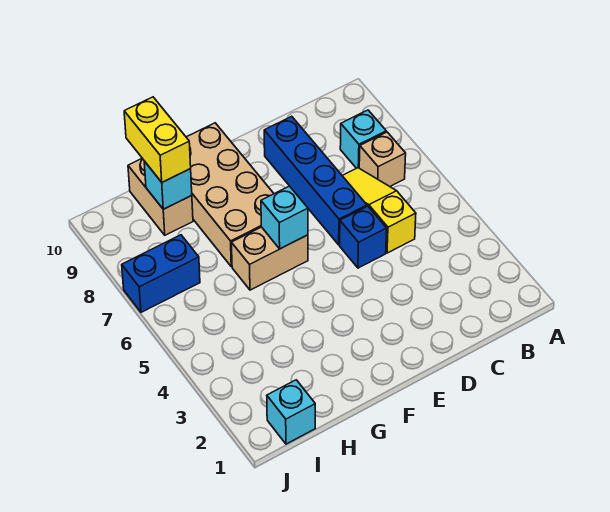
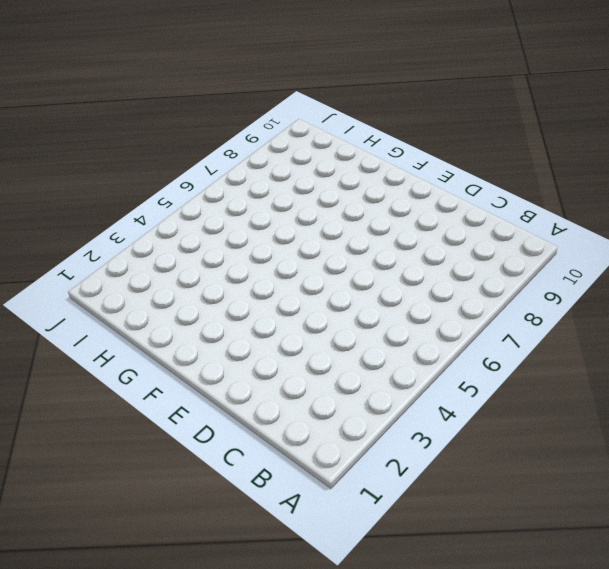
none -> tan brick B7 level 1
none -> cyan brick B8 level 1
none -> yellow slope C5:C7 level 1 top 5

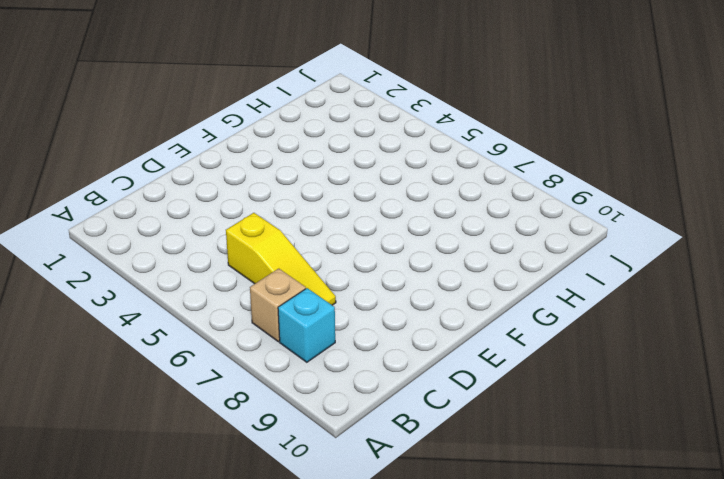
none -> blue brick D5 level 1
none -> blue brick D6:D9 level 1
none -> tan brick F6:G6 level 1

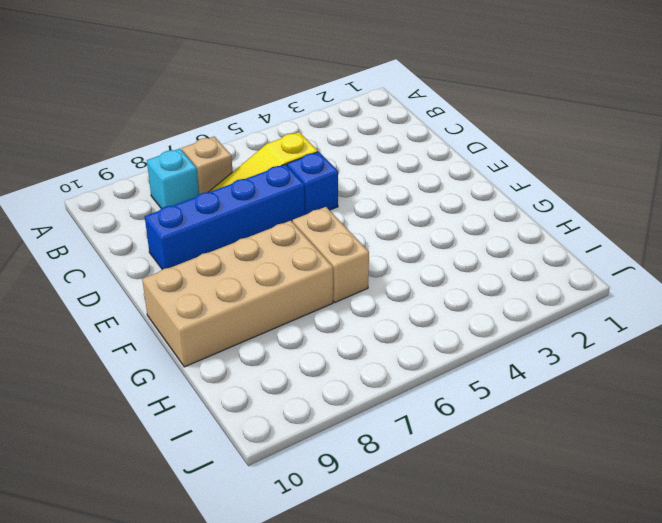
none -> tan brick H9:H10 level 1
none -> cyan brick I1 level 1
none -> blue brick I7:J7 level 1

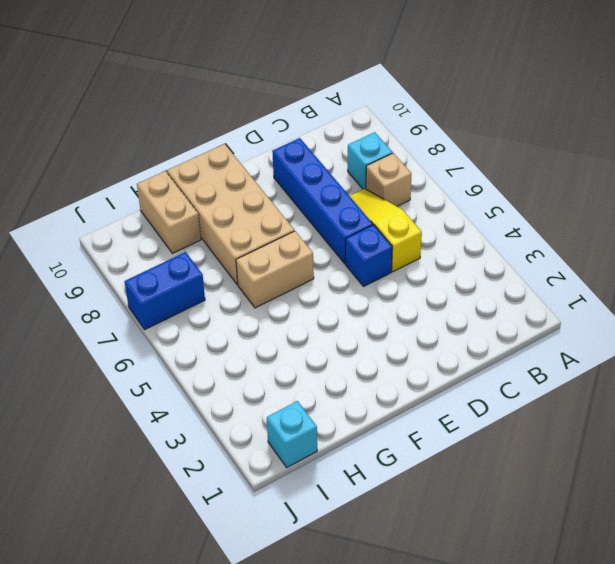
none -> cyan brick F6 level 2
none -> cyan brick H9 level 2
none -> yellow brick H9:H10 level 3

